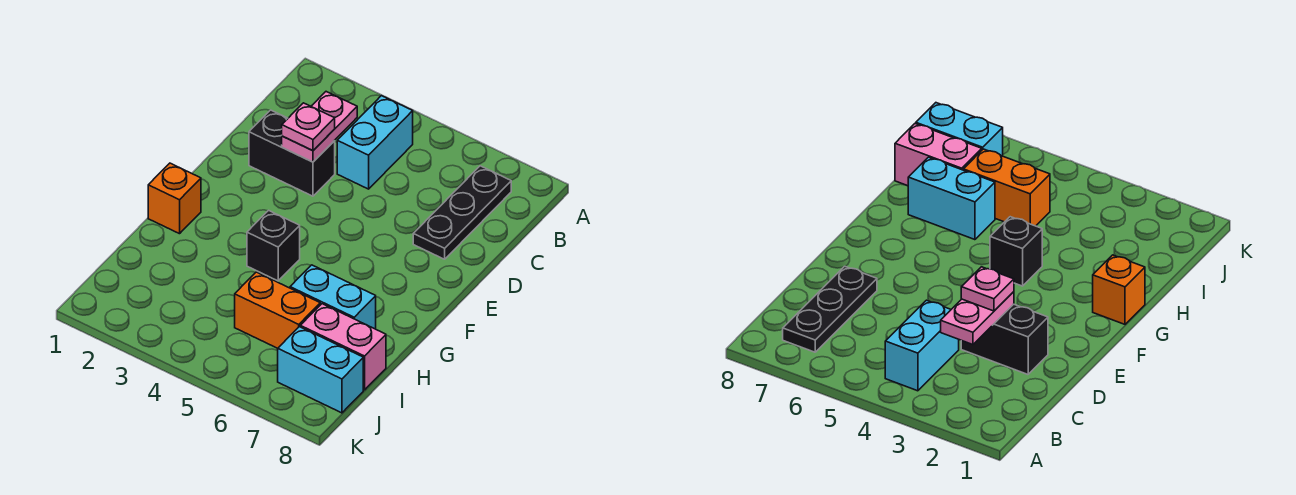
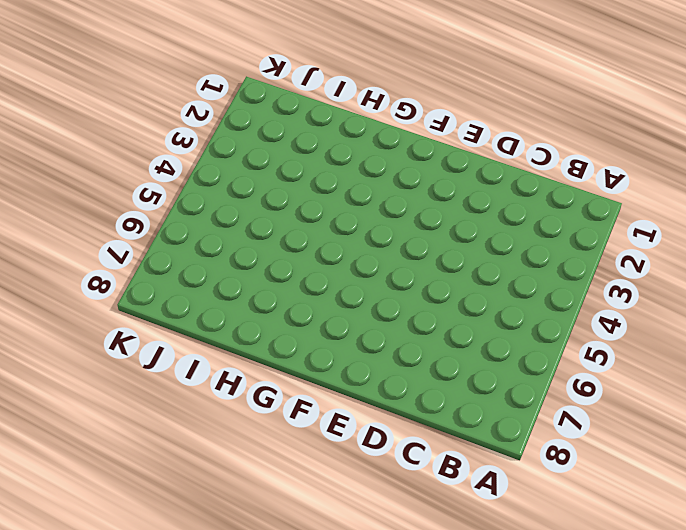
none -> cyan brick B4:C4 level 1
none -> black plate B7:D7 level 1

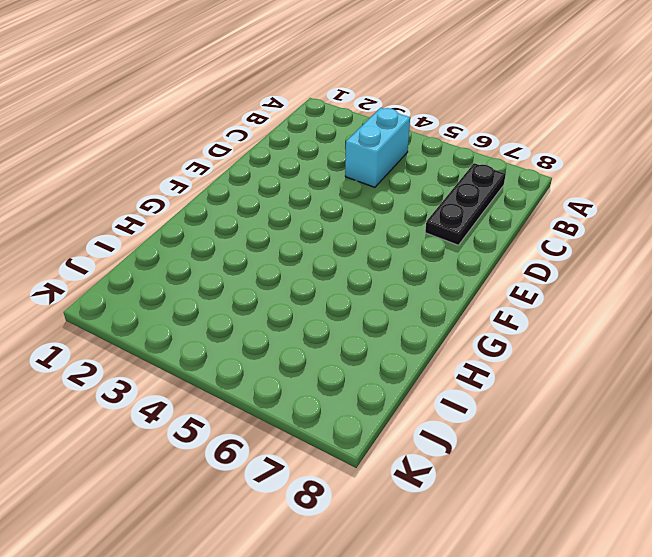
none -> black brick D2:D3 level 1
none -> orange brick G1 level 1

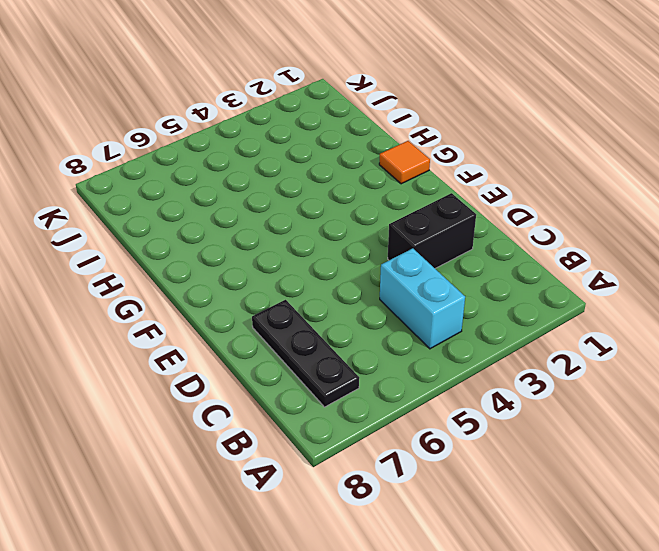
orange tile G1 level 1 -> orange brick G1 level 1
none -> black brick G4 level 1
none -> cyan brick H6:H7 level 1

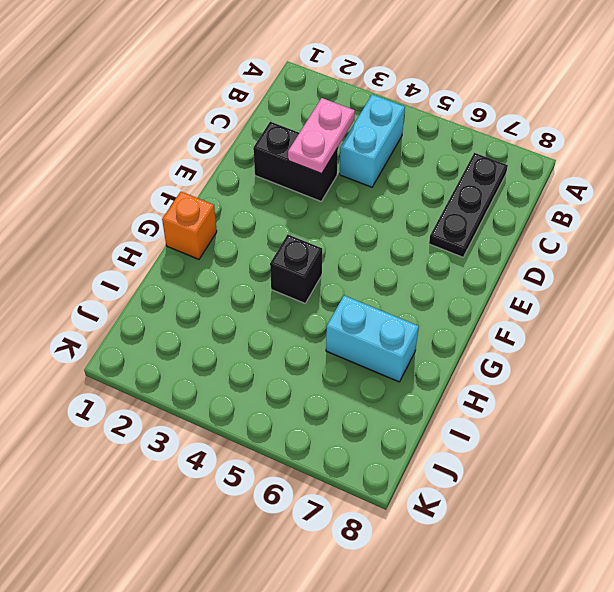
none -> orange brick I5:I6 level 1
none -> pink brick I7:I8 level 1

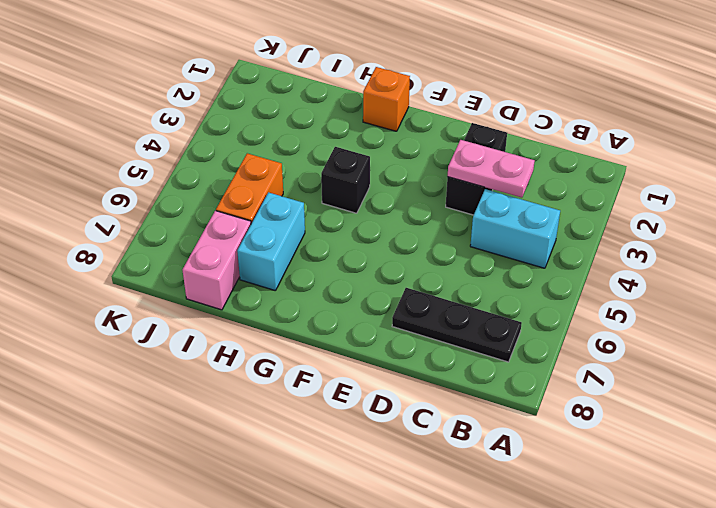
none -> cyan brick J7:J8 level 1
none -> pink plate D3 level 3

